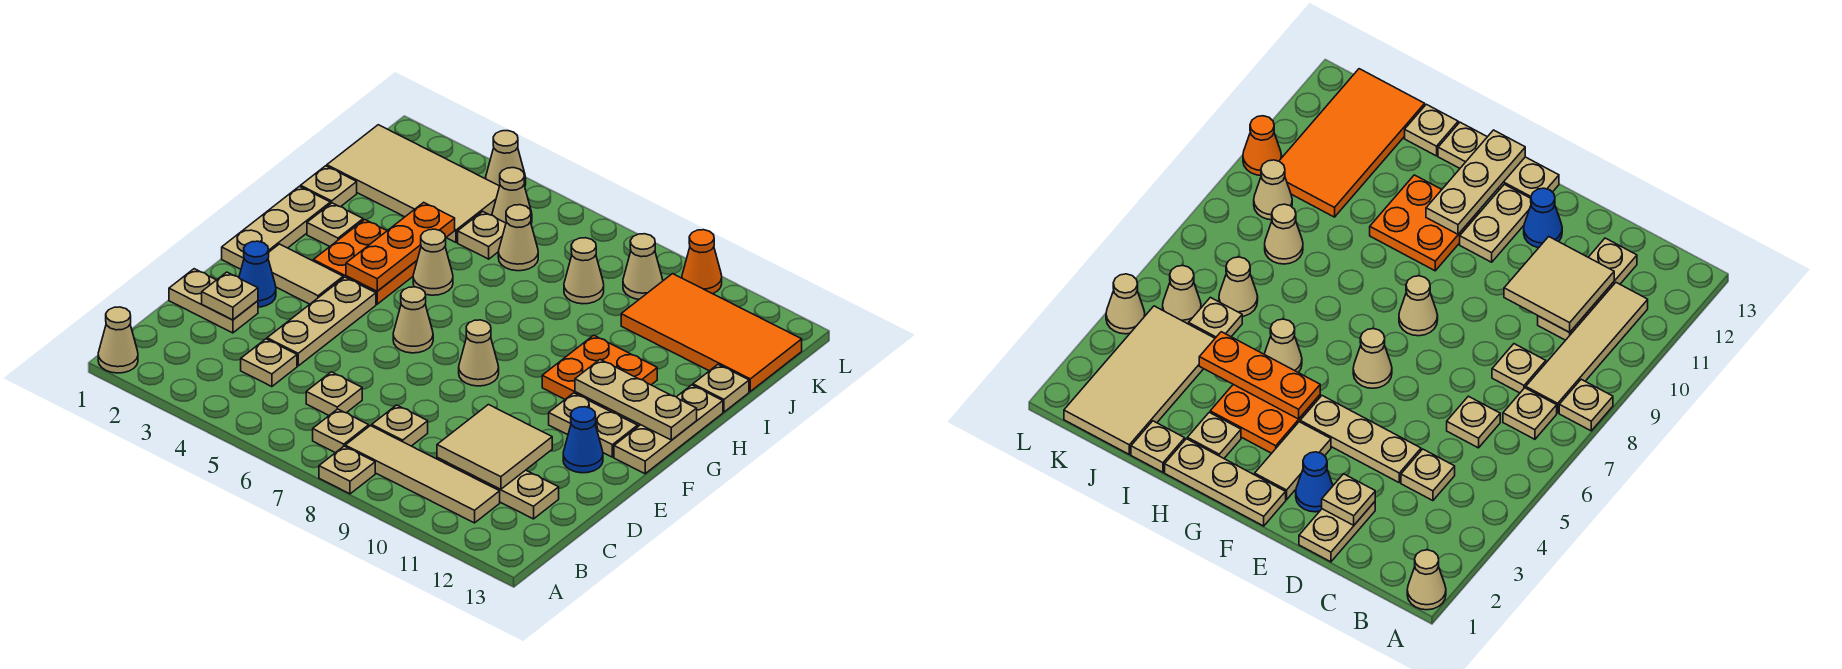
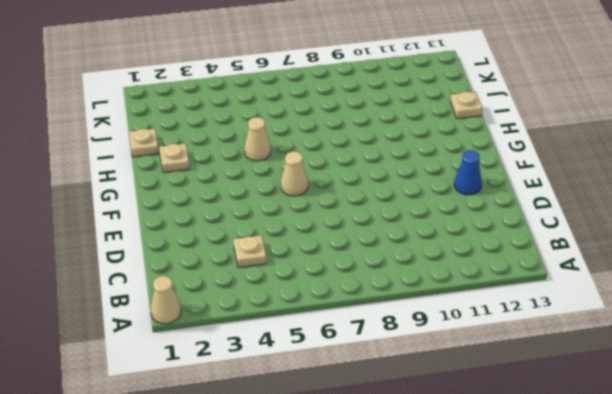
none -> tan plate A8 level 1
none -> tan plate B7 level 1
none -> tan tile B8:B11 level 1
none -> tan plate C6 level 1

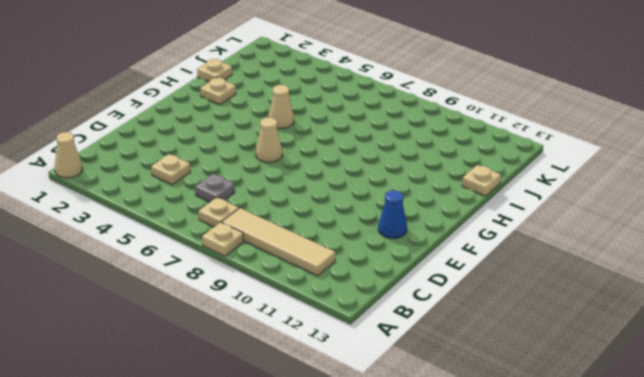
grey plate C6 level 1 -> tan plate C6 level 1
none -> tan plate C8 level 1
none -> tan plate C10:C12 level 1
none -> tan plate D1:D2 level 1
none -> tan plate D4:F4 level 1

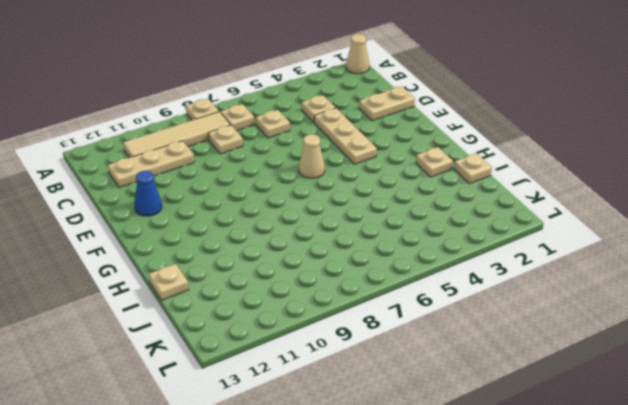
none -> blue cone E2 level 1
none -> tan plate F1:H1 level 1
none -> tan tile F2:F3 level 1
none -> tan cone F8 level 1

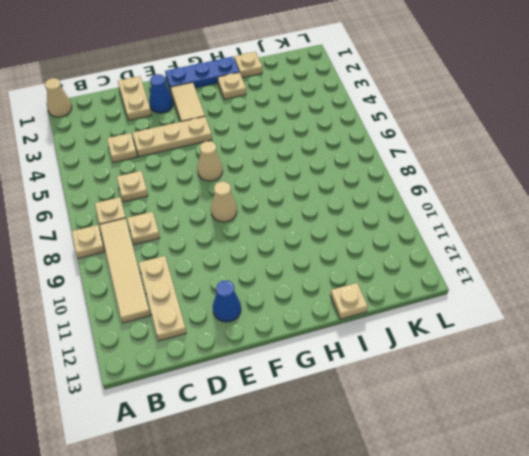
blue plate F1:H1 level 1 -> tan plate F1:H1 level 1
none -> tan plate F11:F12 level 1
none -> tan plate F13:H13 level 1
none -> orange plate G3:H4 level 1
none -> orange plate G10:H11 level 1

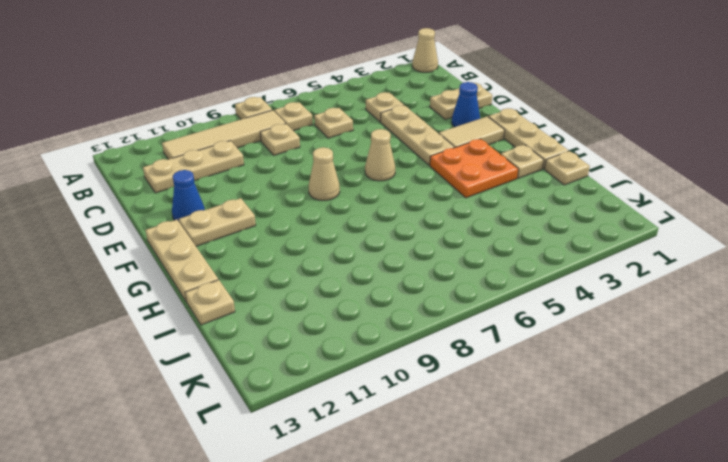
none -> orange plate G10:H11 level 1
none -> tan cone H5 level 1
none -> tan tile J1:K4 level 1
none -> tan plate J5 level 1

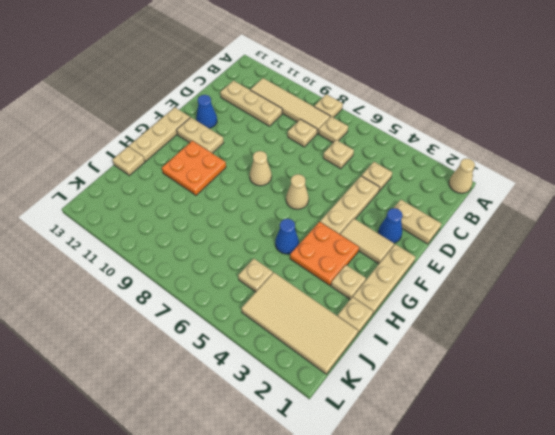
blue cone H5 level 1 -> tan cone H5 level 1
none -> tan cone J6 level 1
none -> tan cone J8 level 1
none -> orange tile J10:K13 level 1
none -> tan cone K5 level 1

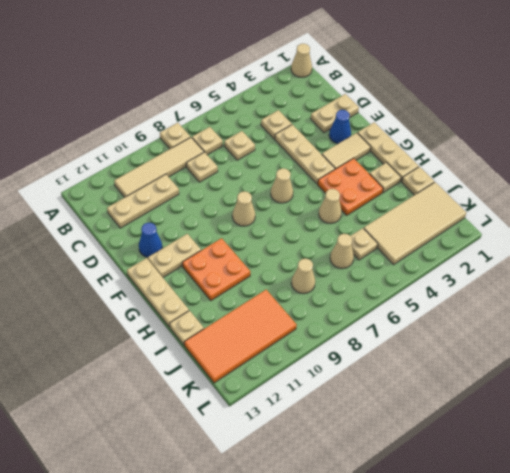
none -> tan cone K5 level 1
none -> tan cone K9 level 1
none -> tan cone L4 level 1
none -> orange cone L10 level 1

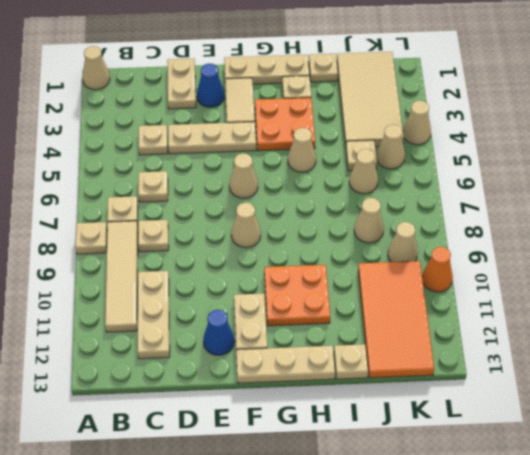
none -> tan tile C10:D11 level 2
none -> tan plate D2 level 2
none -> orange plate G4:I4 level 2
none -> tan plate G11:G13 level 2

